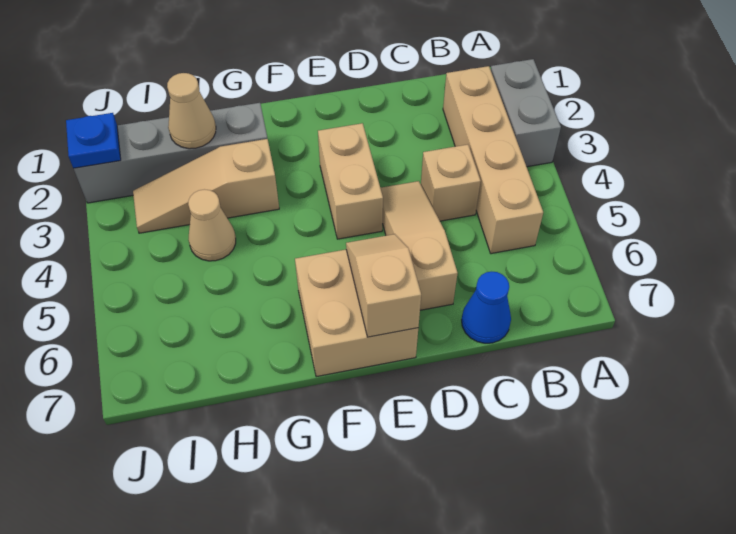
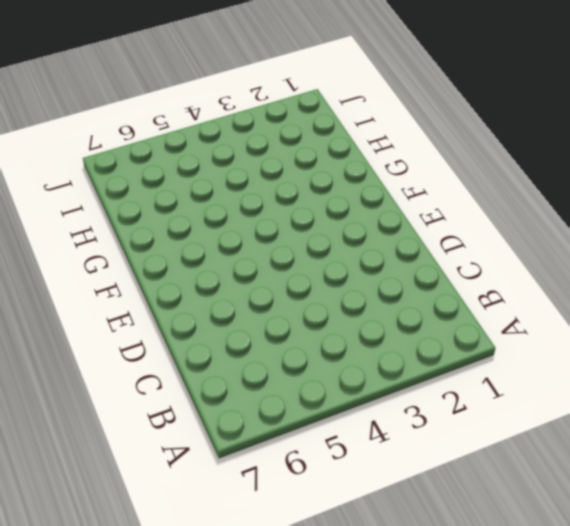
none -> grey brick A2:A3 level 1
none -> tan brick B2:B5 level 1
none -> tan brick C4 level 1

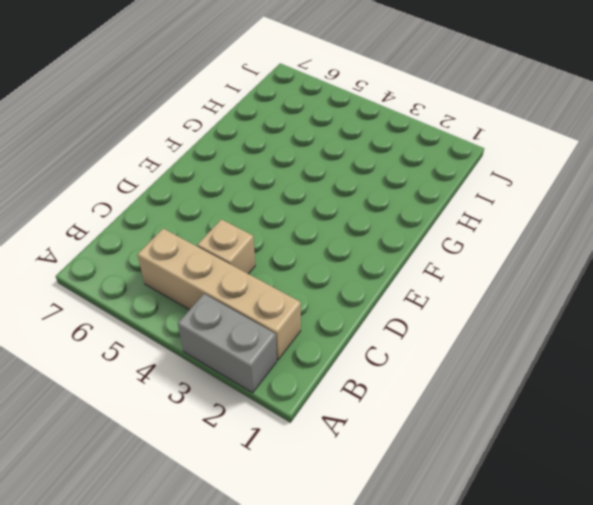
none -> blue cone C7 level 1
none -> tan slope D4:D6 level 1 top 6
none -> tan brick E3:E4 level 1

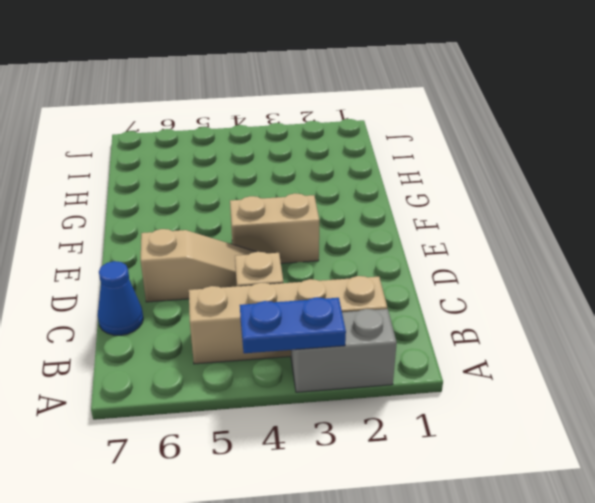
blue plate A3:A4 level 2 -> none
none -> tan brick E6:F7 level 1
none -> grey brick G2:J2 level 1
none -> tan slope G3:I3 level 1 top G

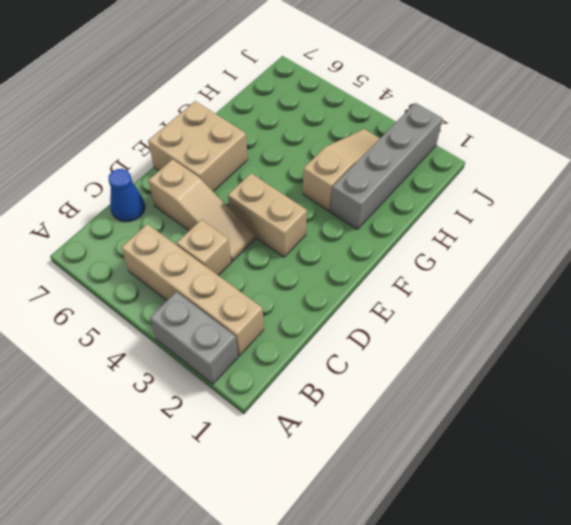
none -> tan cone H4 level 1
none -> tan slope E6:E7 level 2 top 7
none -> tan cone H2 level 2

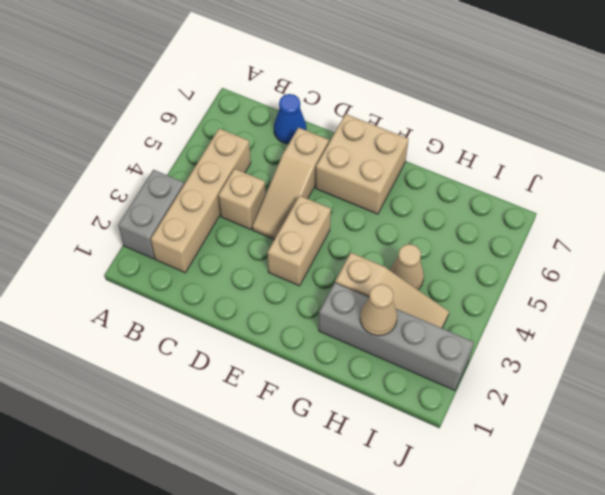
none -> tan slope E6:E7 level 2 top 7
none -> blue plate J2 level 2

